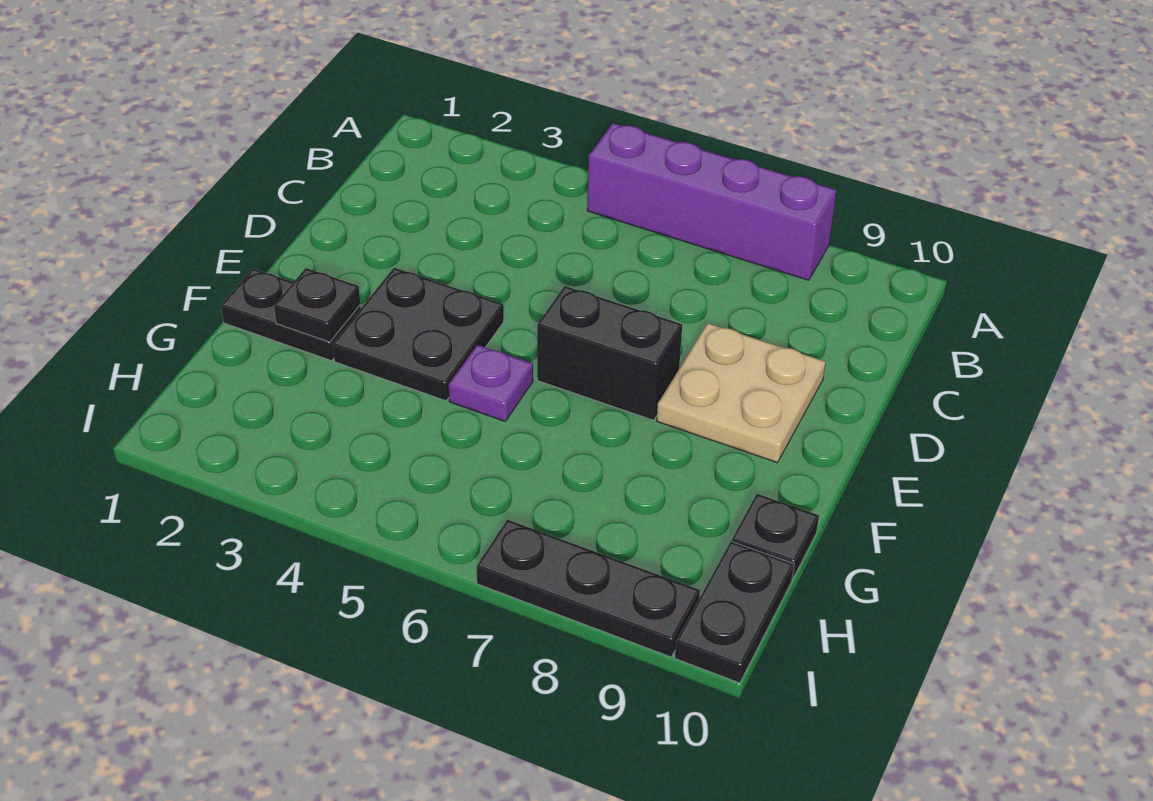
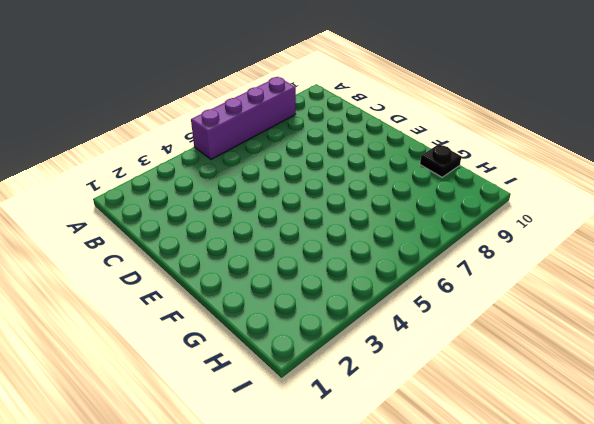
none -> tan plate D8:E9 level 1
none -> black plate E3:F4 level 1

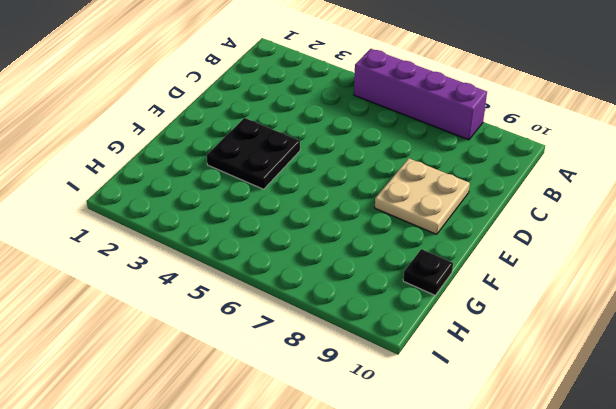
none -> black brick E6:E7 level 1
none -> black plate F1:F2 level 1

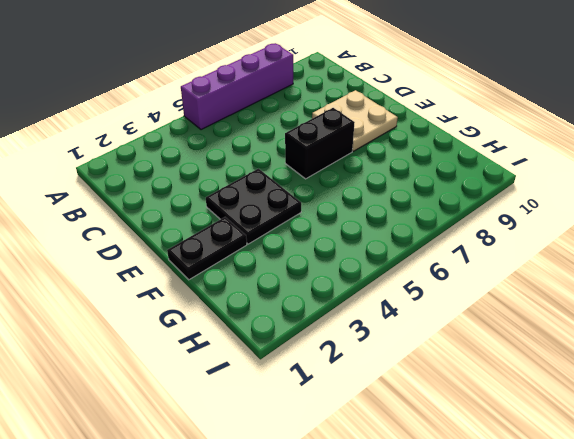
none -> purple plate F5 level 1
none -> black plate G10 level 1

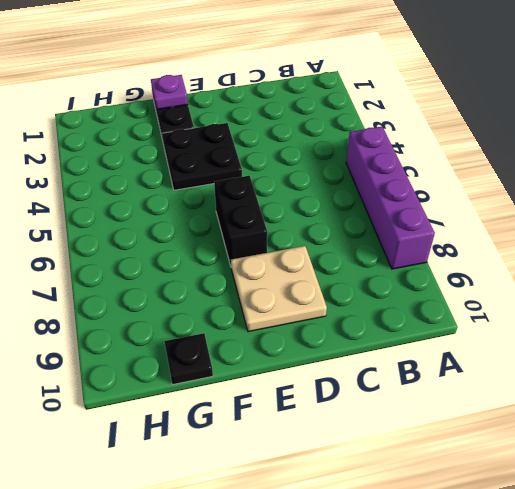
purple plate F1 level 2 -> purple plate F5 level 1
none -> black plate H10:I10 level 1
none -> black plate I7:I9 level 1

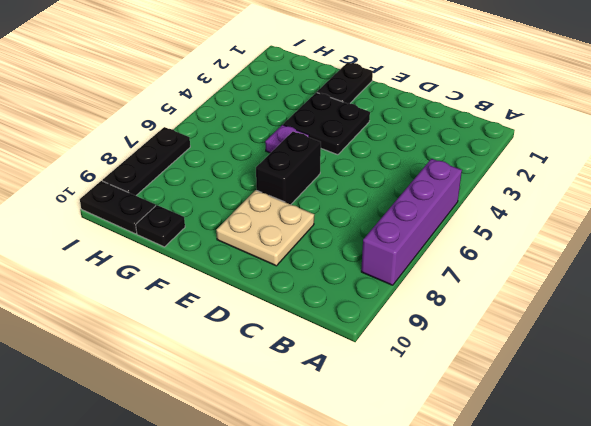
none -> black plate F2 level 2

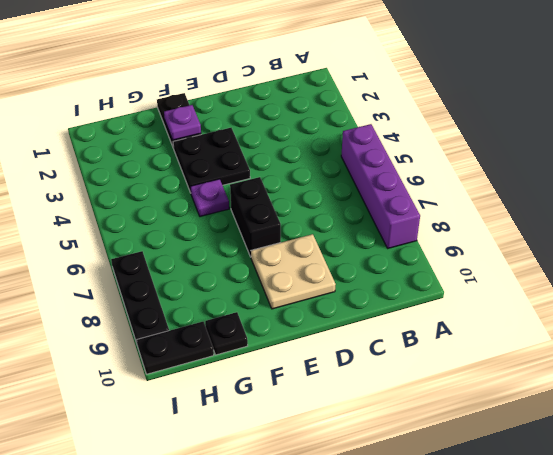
purple plate F2 level 2 -> black plate F2 level 2

